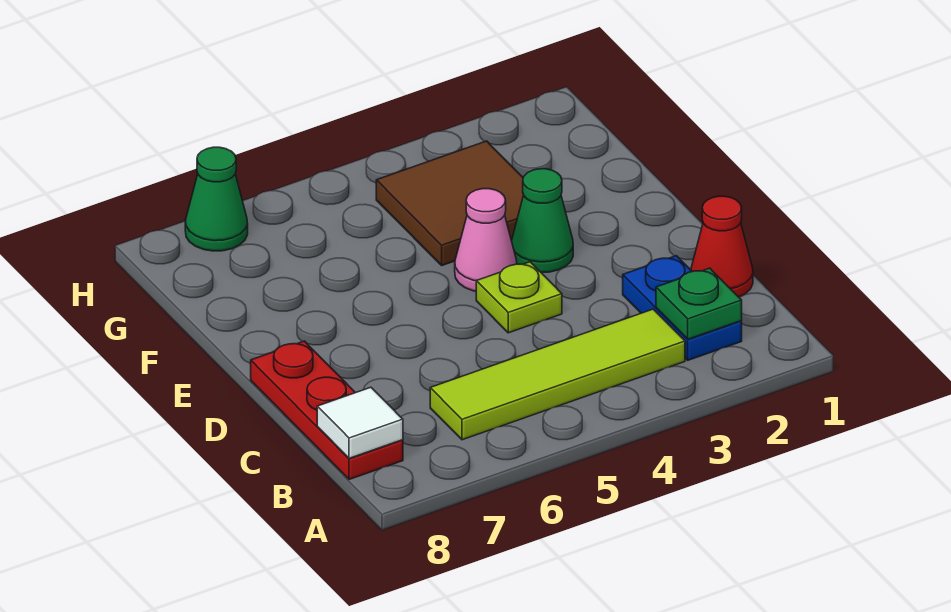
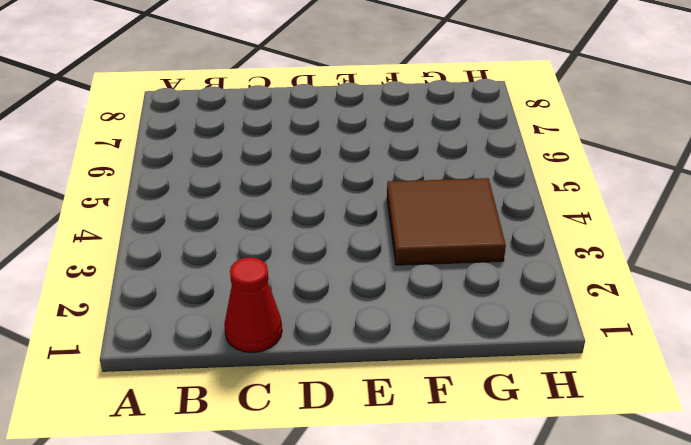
none -> blue plate B2:C2 level 1
none -> lime tile B3:B6 level 1

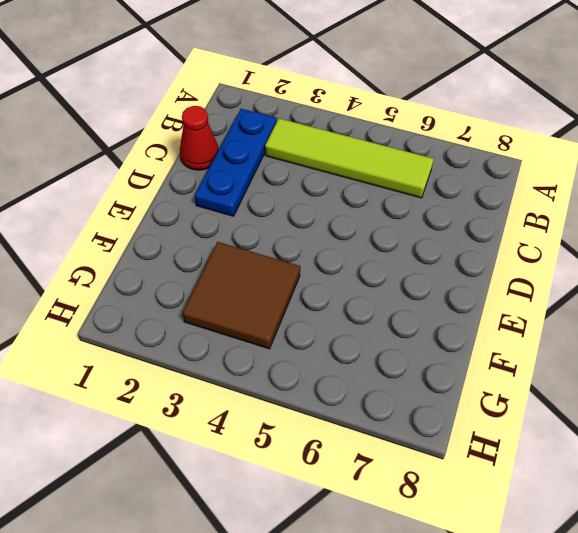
blue plate B2:D2 level 1 -> blue plate B2:C2 level 1
none -> red plate B8:D8 level 1
none -> lime plate D4 level 1

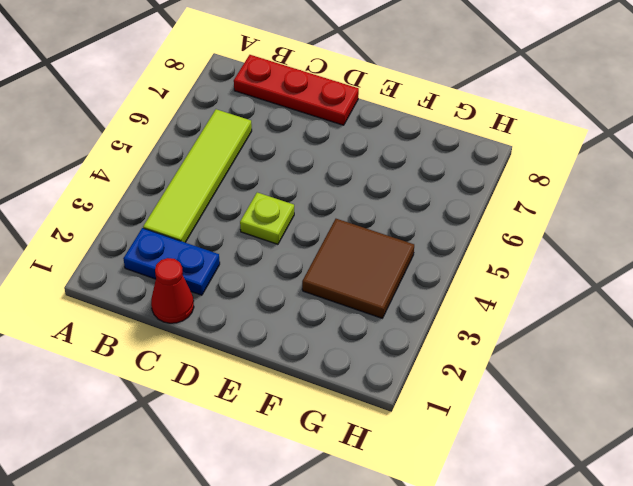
none -> green cone E3 level 1
none -> pink cone E4 level 1

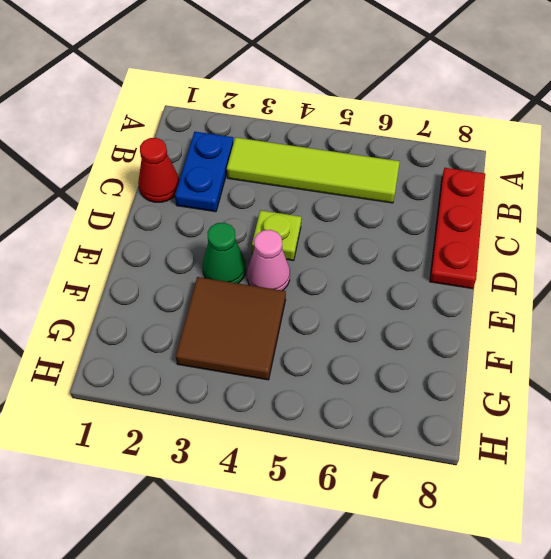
none -> green cone H7 level 1
none -> green plate B2 level 2

